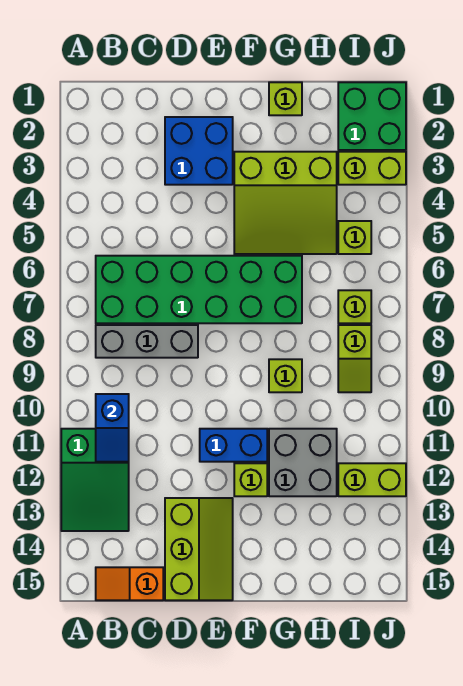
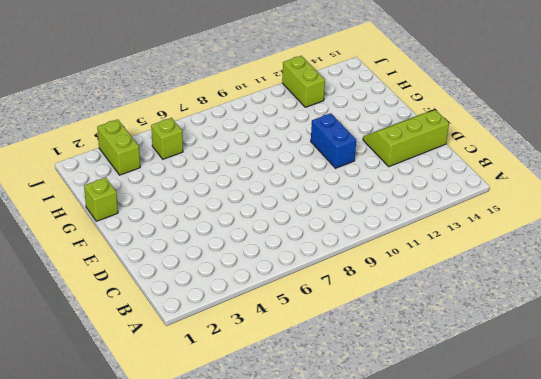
none -> green slope A11:B13 level 1 top 11
none -> green brick B6:G7 level 1
none -> grey brick B8:D8 level 1

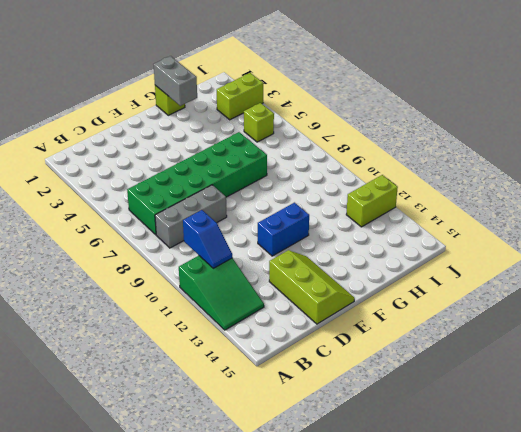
grey brick G1:G2 level 2 -> none
none -> orange slope B15:C15 level 1 top C
none -> blue brick D2:E3 level 1
none -> lime slope F3:H5 level 1 top 3

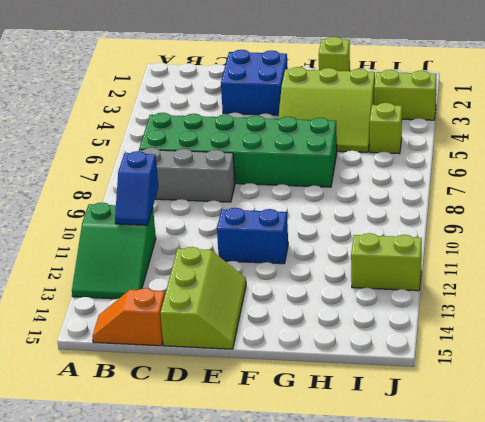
none -> lime brick F12 level 1
none -> lime brick G9 level 1
none -> grey brick G11:H12 level 1

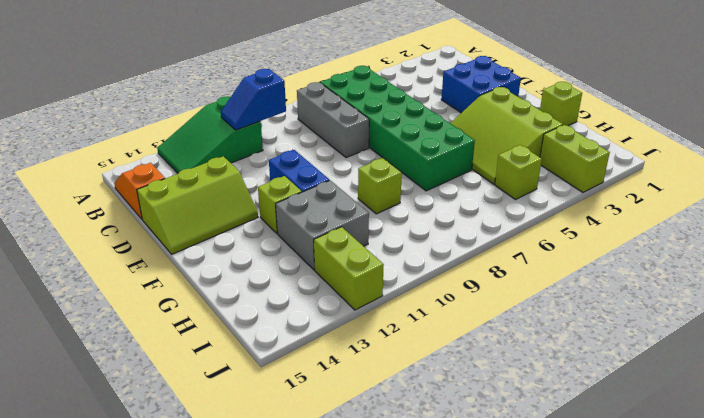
none -> green brick I1:J2 level 1
none -> lime brick I7 level 1
none -> lime slope I8:I9 level 1 top 8

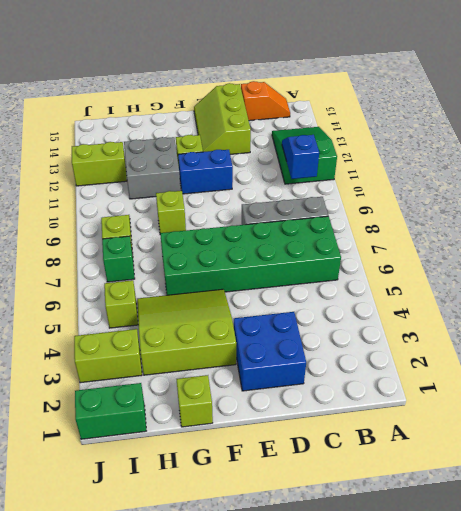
green brick I1:J1 level 1 -> green brick I1:J2 level 1
green brick I7 level 1 -> lime brick I7 level 1

